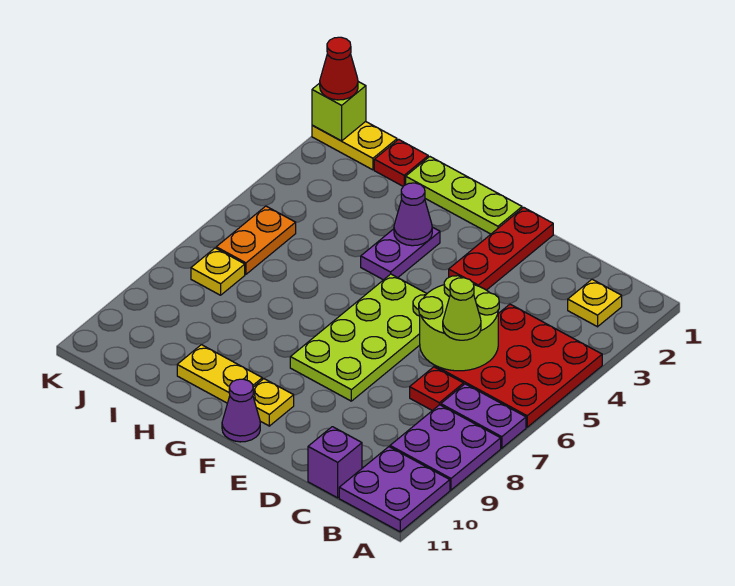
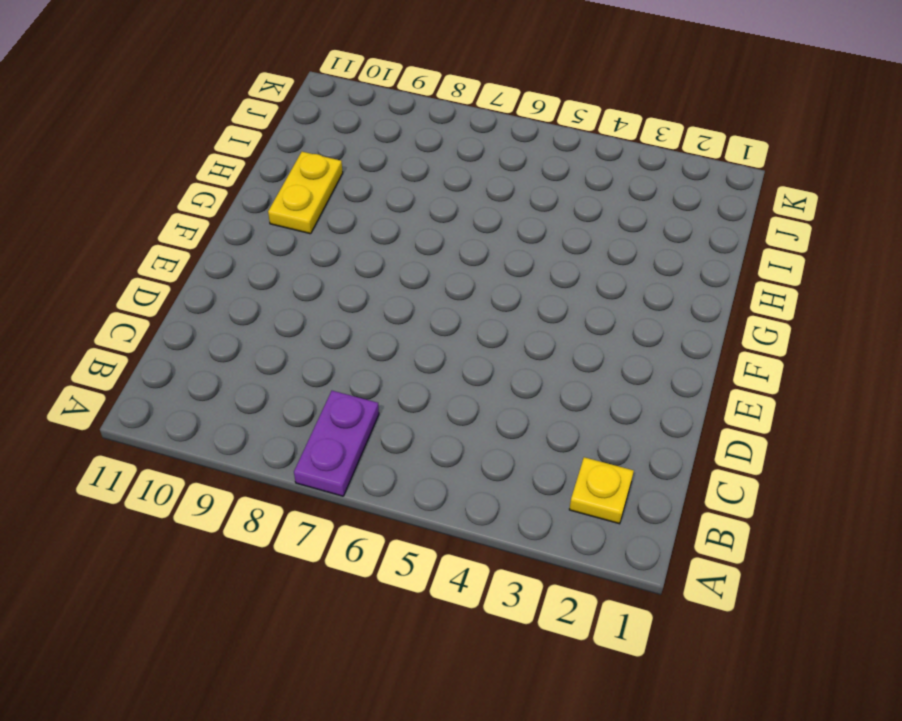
none -> red plate A4:C6 level 1
none -> purple plate A8:B9 level 1
none -> purple plate A10:B11 level 1

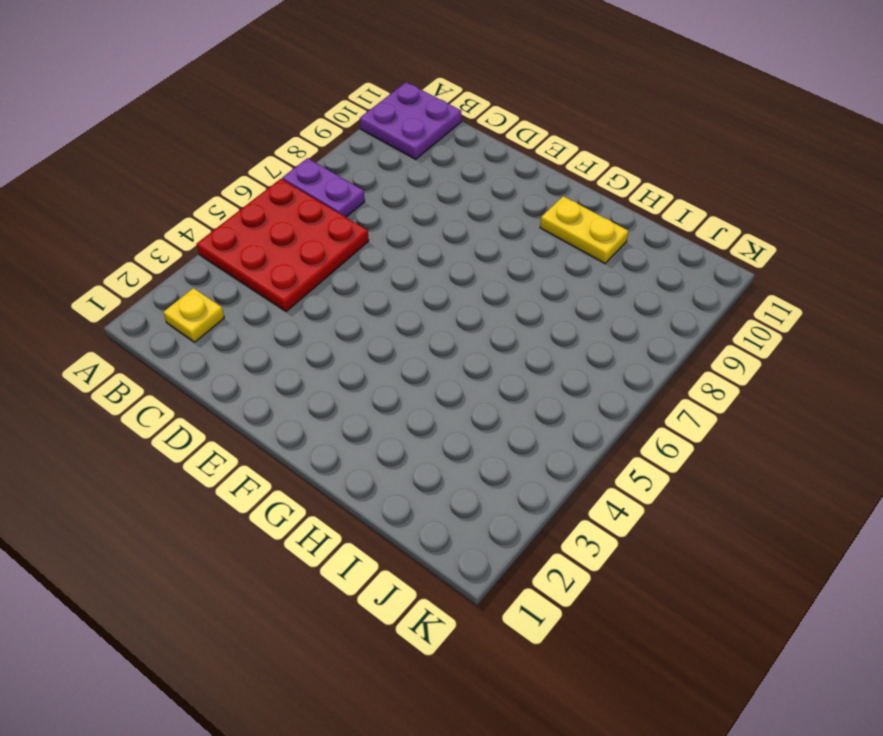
none -> purple plate A8:B9 level 1
none -> red plate C7 level 1
none -> purple brick C11 level 1

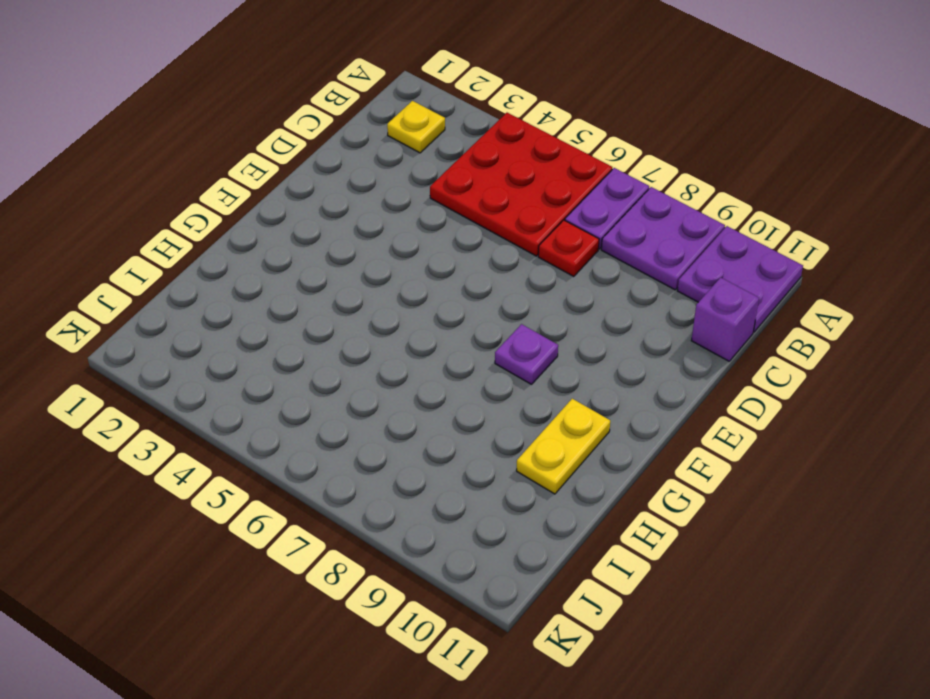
purple plate F8 level 1 -> lime plate E5:F8 level 1
none -> red plate E1:E3 level 1
none -> lime plate F1:H1 level 1
none -> yellow plate F10 level 1

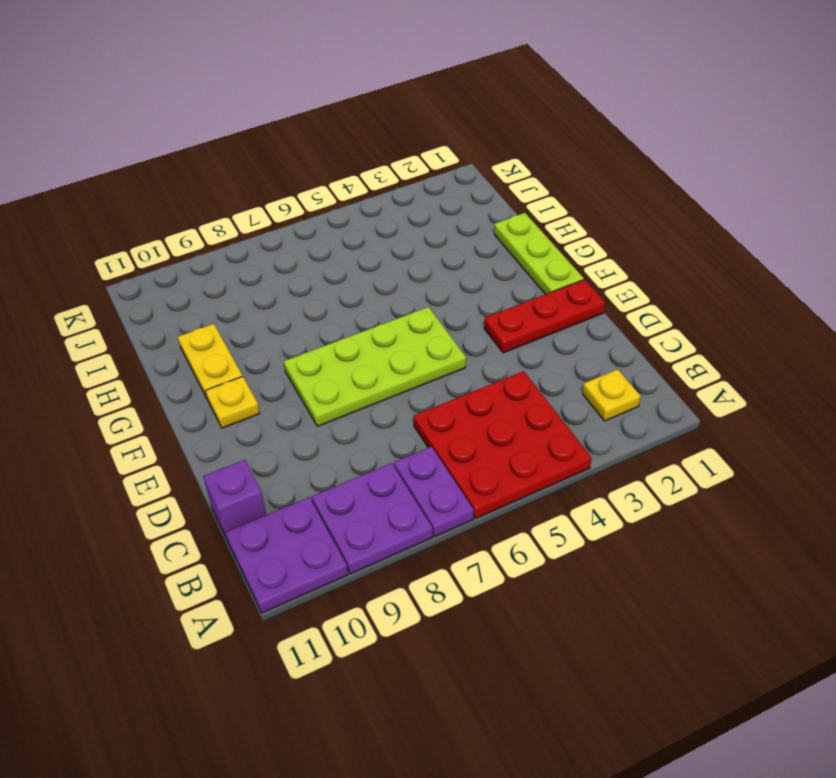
none -> red plate C7 level 1
none -> purple cone F11 level 1
none -> purple plate G3:G4 level 1

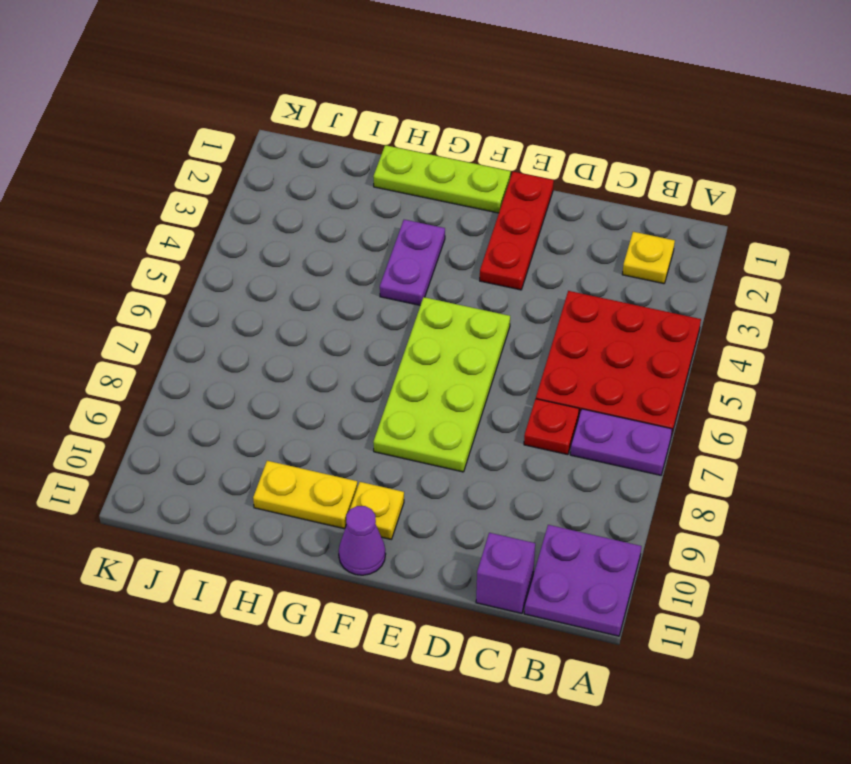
none -> purple plate A8:B9 level 1
none -> red plate I1 level 1
none -> yellow plate J1:K1 level 1

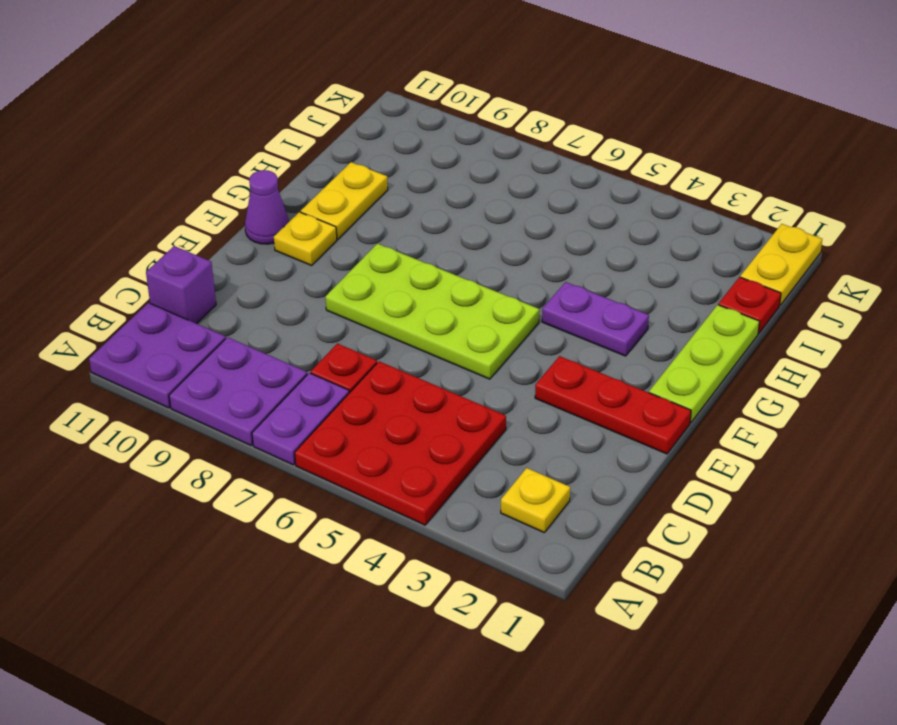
none -> orange plate J5:J6 level 1
none -> yellow plate J7 level 1
none -> lime round brick C5:D6 level 2

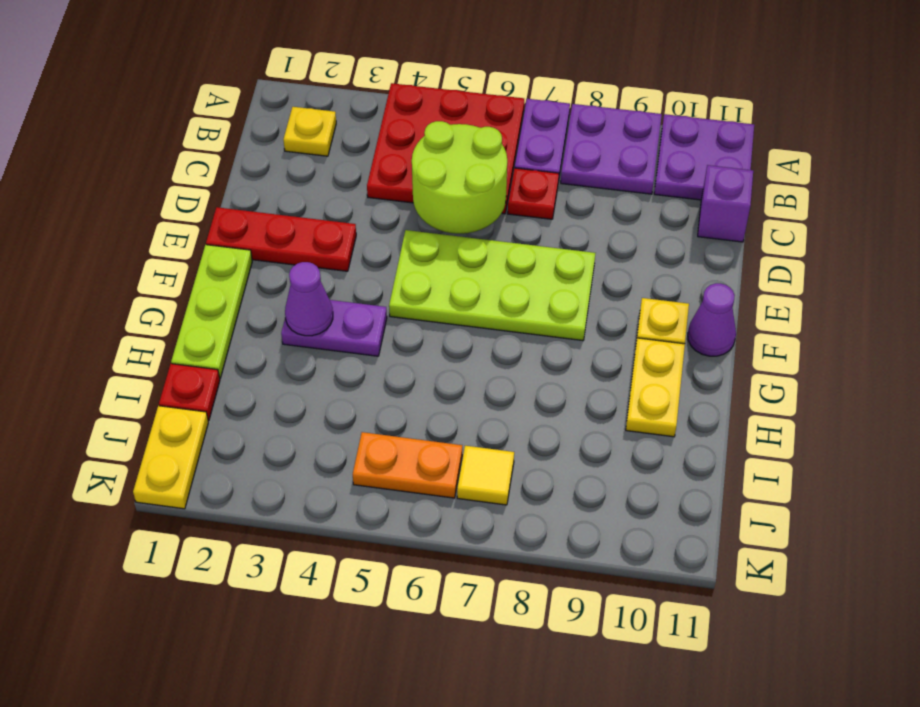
yellow tile J7 level 1 -> yellow plate J7 level 1
none -> lime brick K1 level 2
none -> lime cone C6 level 3
none -> red cone K1 level 3

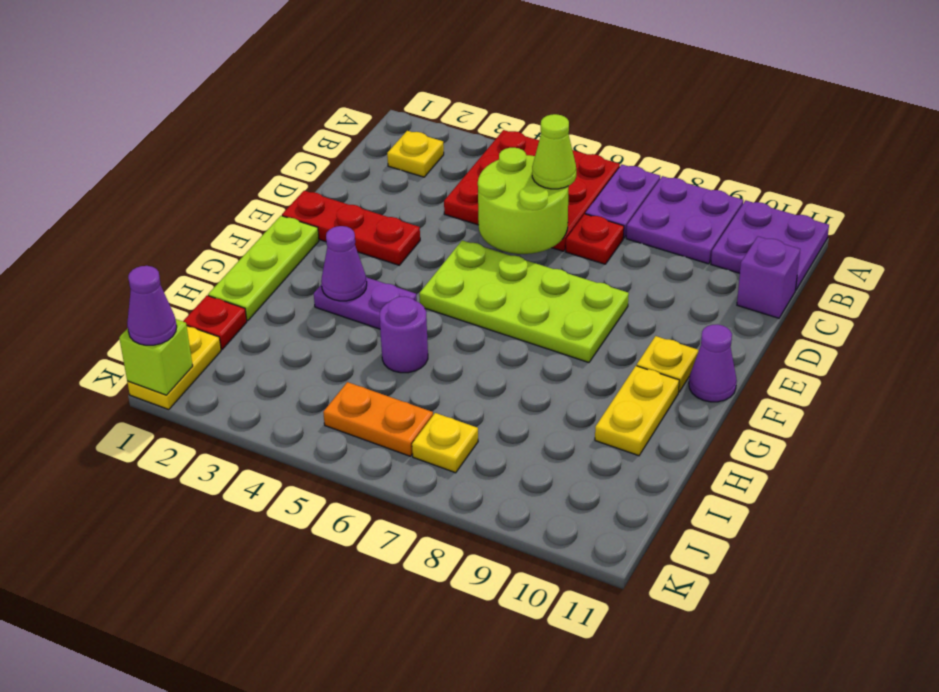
purple round brick H5 level 1 -> none
purple cone K1 level 3 -> red cone K1 level 3

